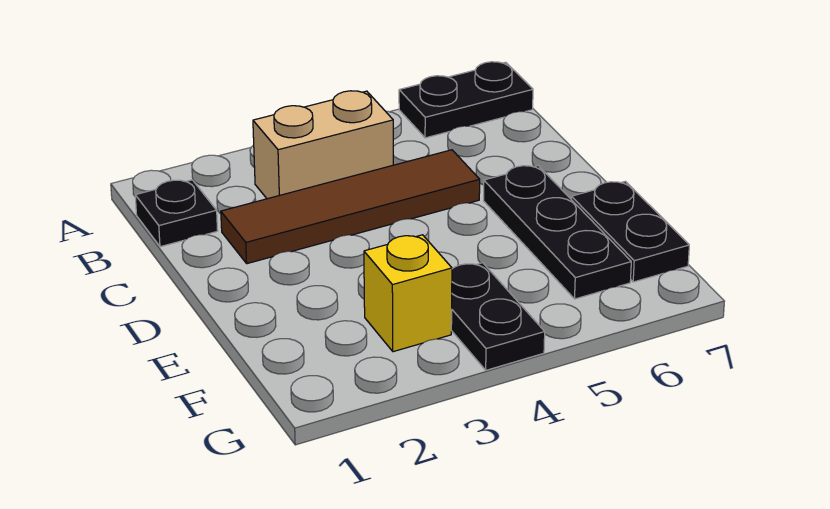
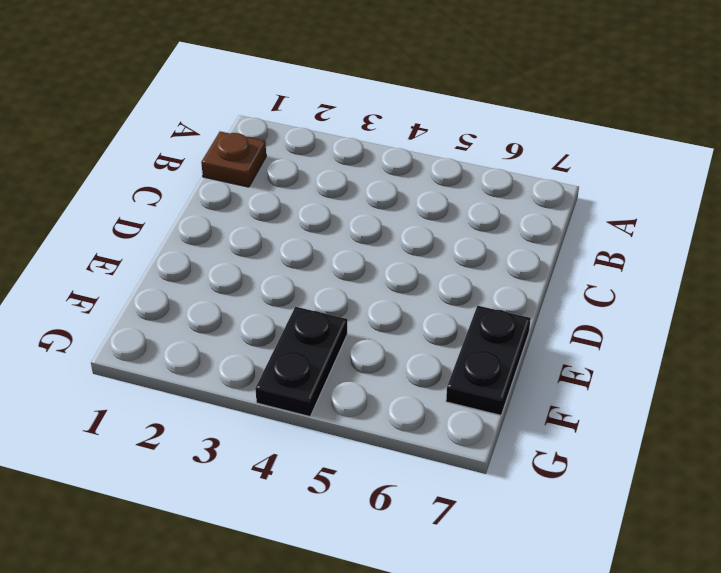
brown plate B1 level 1 -> black plate B1 level 1
none -> black plate A6:A7 level 1
none -> tan brick B3:B4 level 1

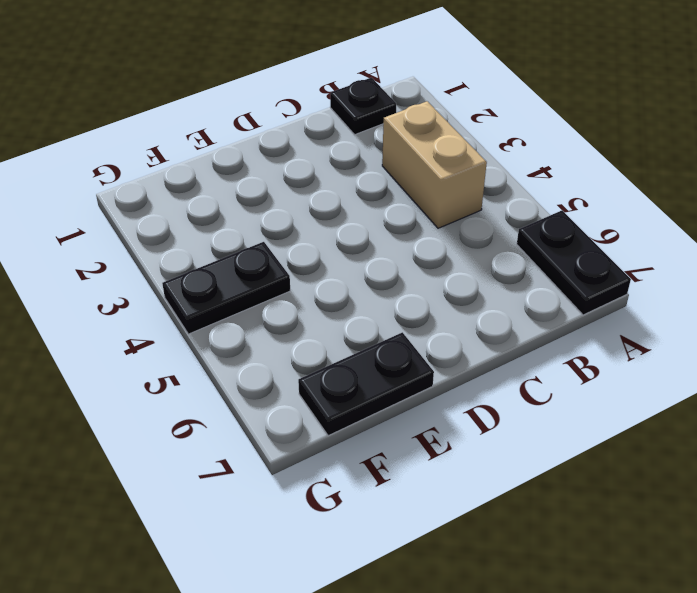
none -> brown tile C2:C5 level 1
none -> black plate D6:F6 level 1

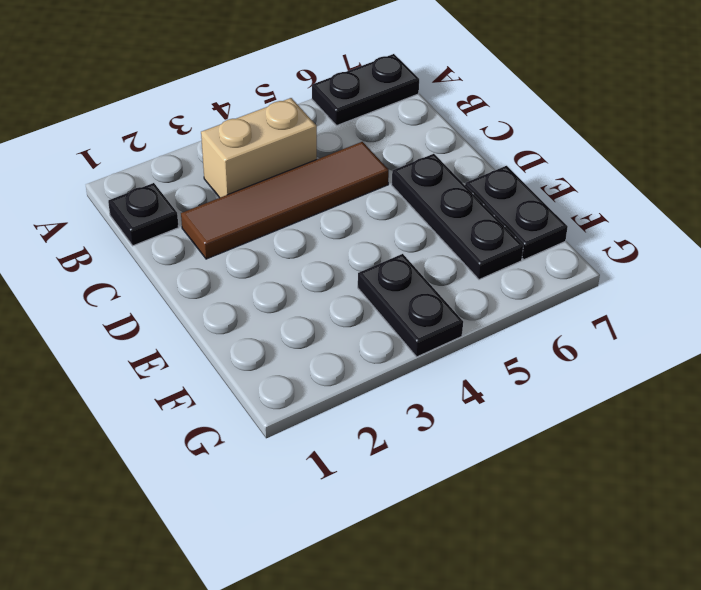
none -> yellow brick F3 level 1

